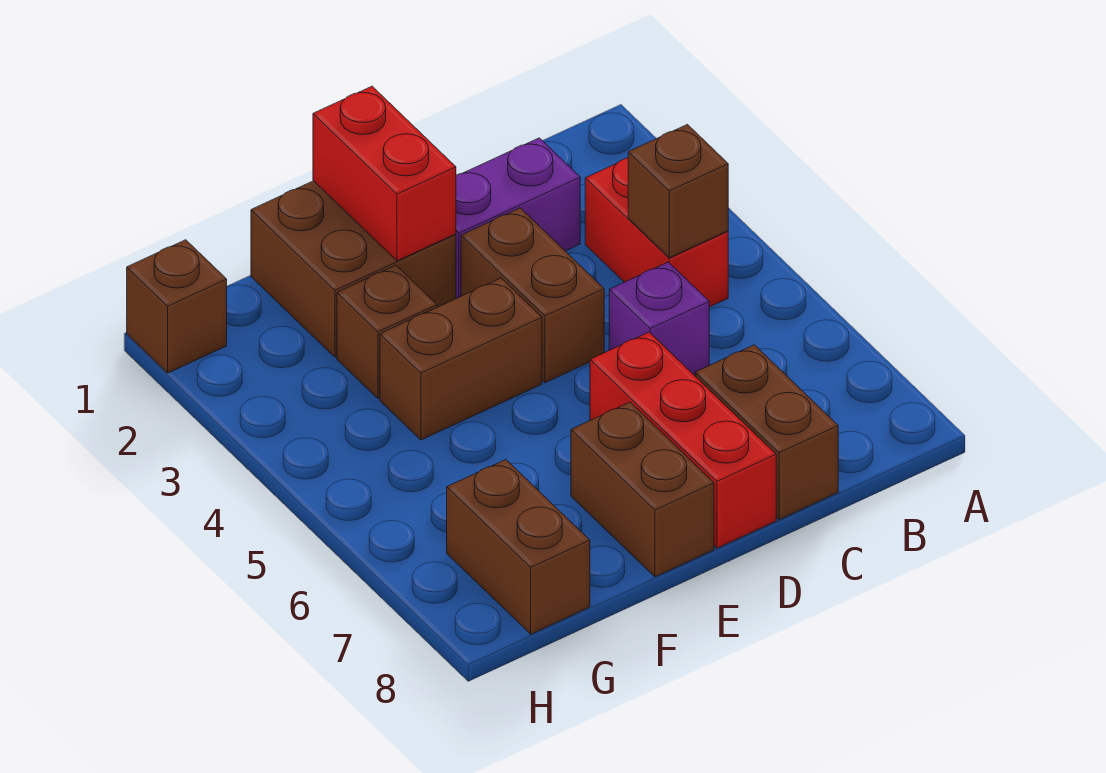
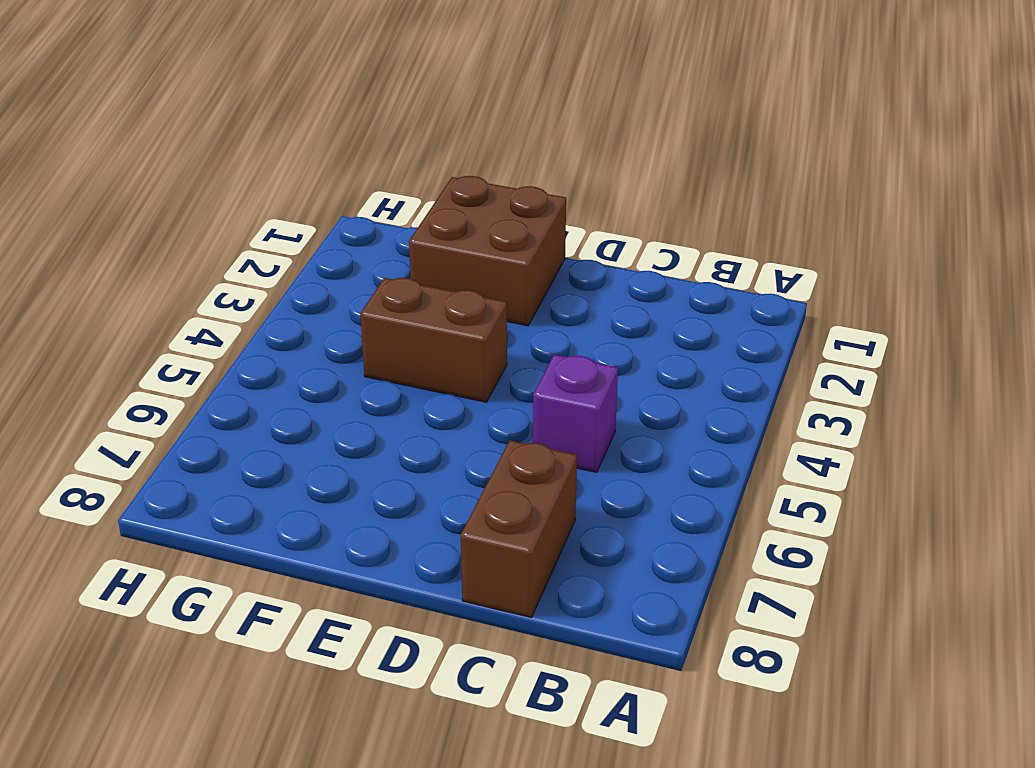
none -> red brick B3:B4 level 1
none -> purple brick C2:D2 level 1
none -> brown brick D3:D4 level 1

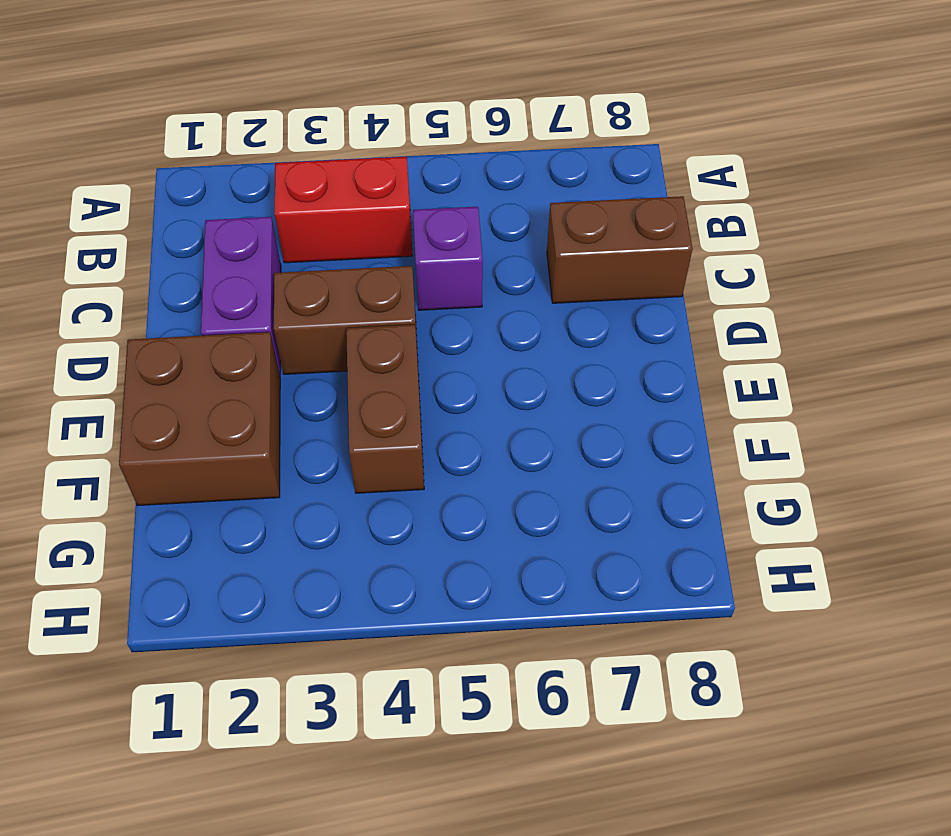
none -> red brick D6:D8 level 1
none -> brown brick E7:E8 level 1
none -> brown brick F3 level 1

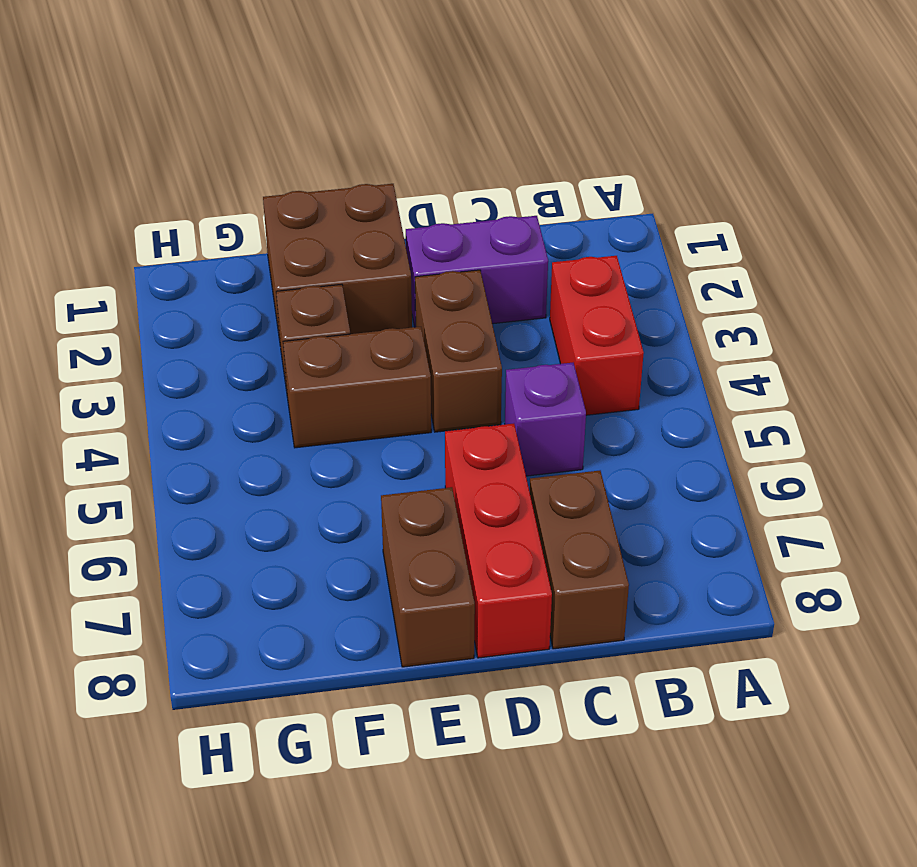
none -> brown brick G7:G8 level 1
none -> brown brick H1 level 1
none -> brown brick B4 level 2

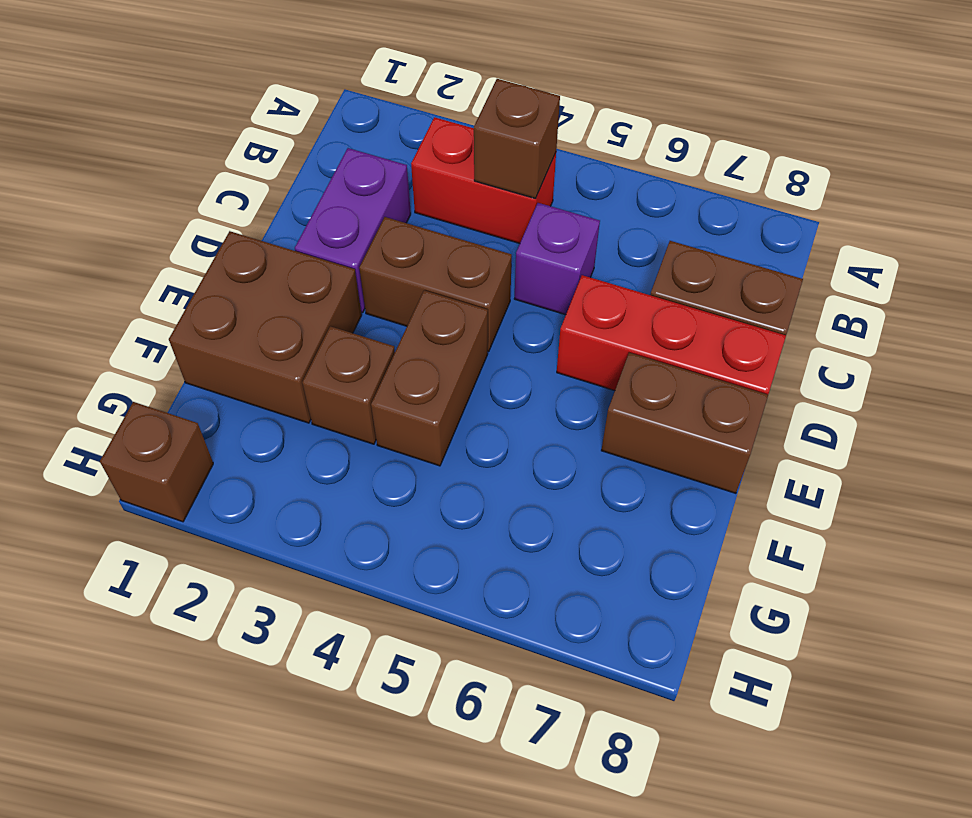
none -> brown brick G7:G8 level 1
none -> red brick E1:E2 level 2

